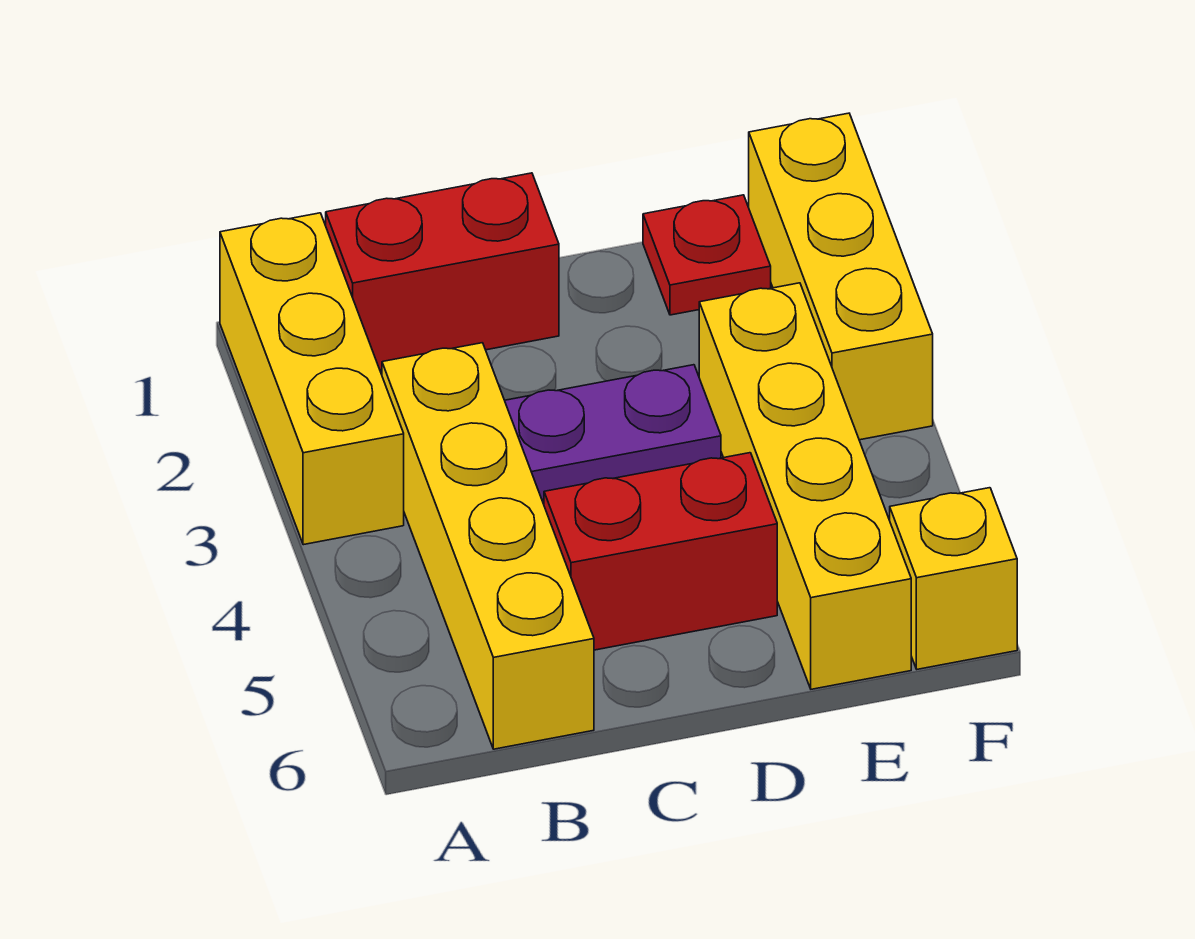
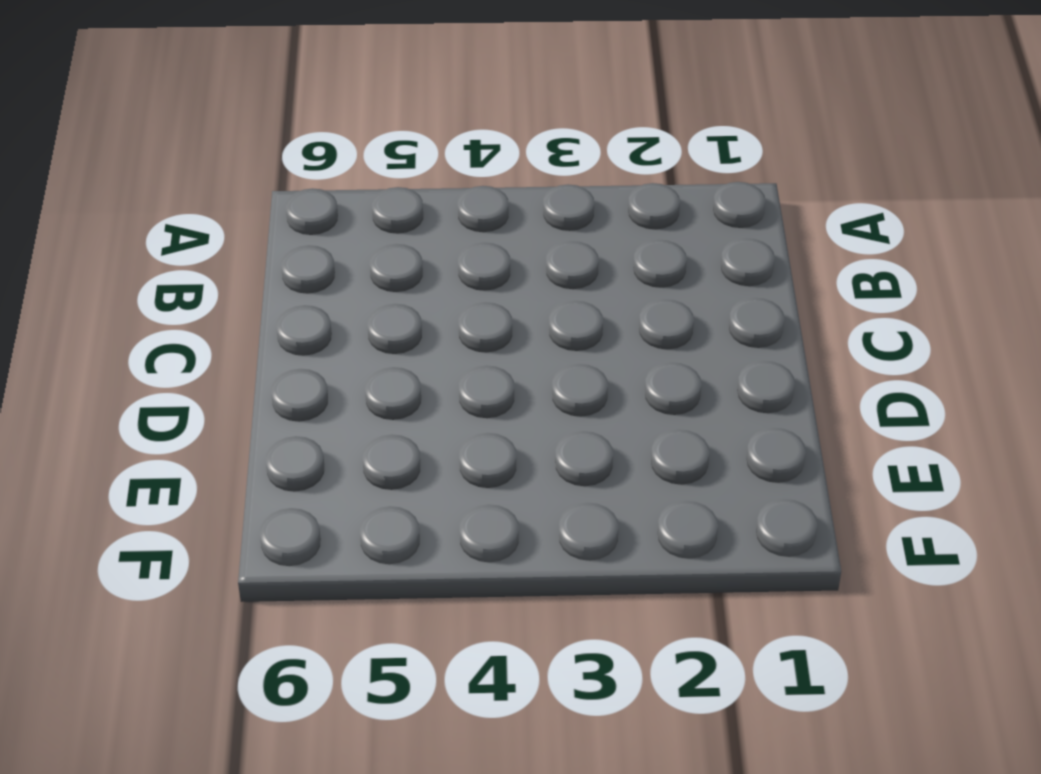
none -> yellow brick A1:A3 level 1
none -> red brick B1:C1 level 1

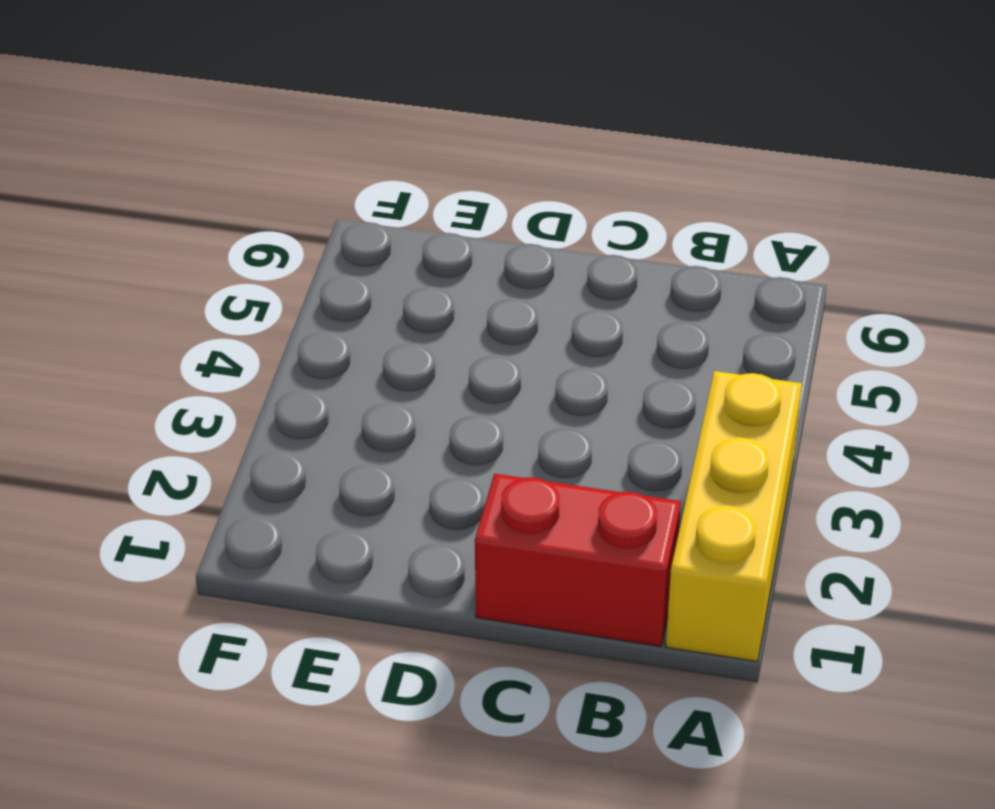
none -> yellow brick B3:B6 level 1
none -> purple plate C3:D3 level 1

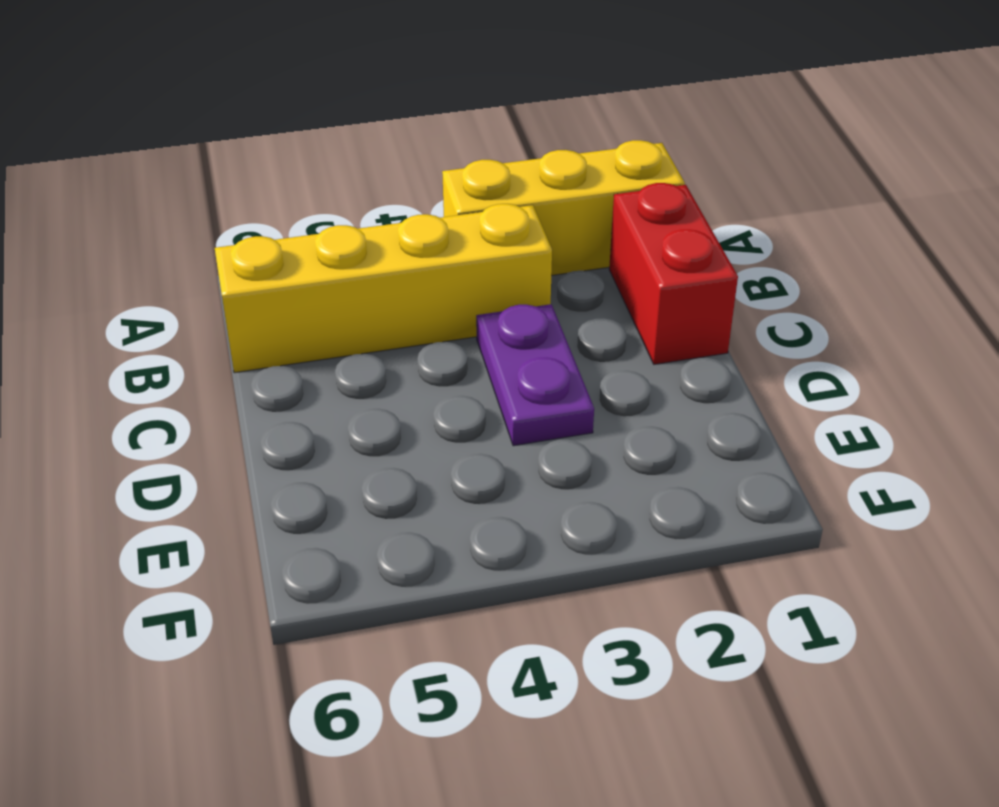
none -> red brick C5:D5 level 1
none -> red plate E1 level 1

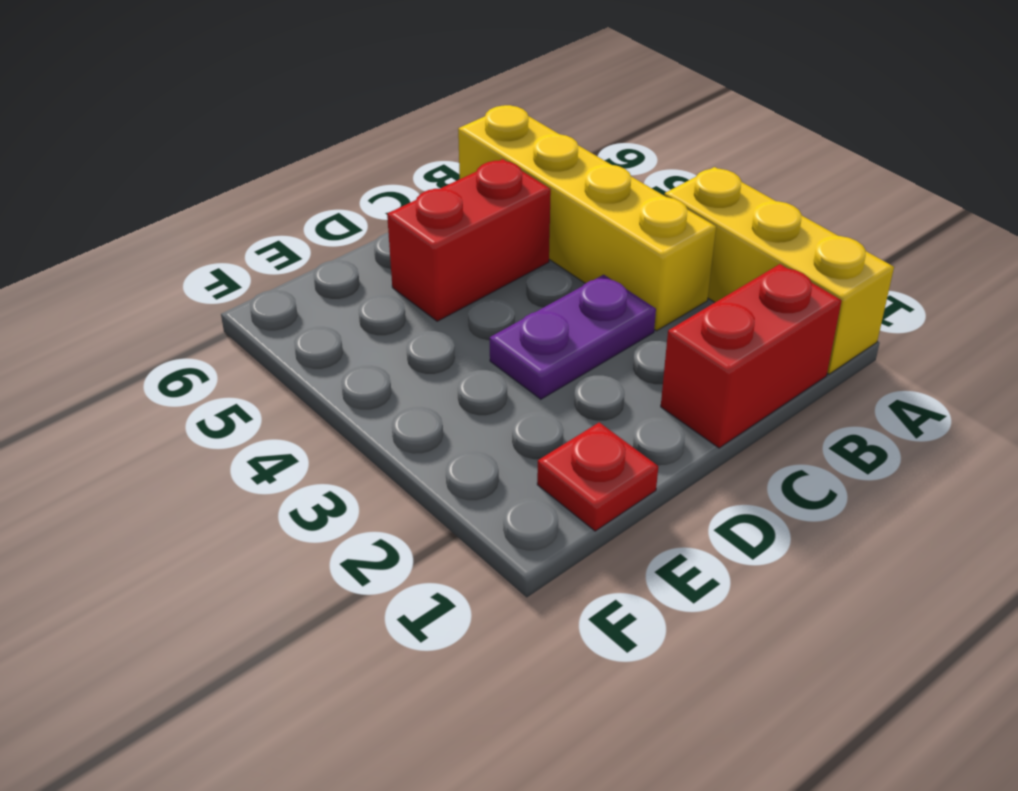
none -> yellow brick E3:E6 level 1
none -> yellow brick F1:F3 level 1

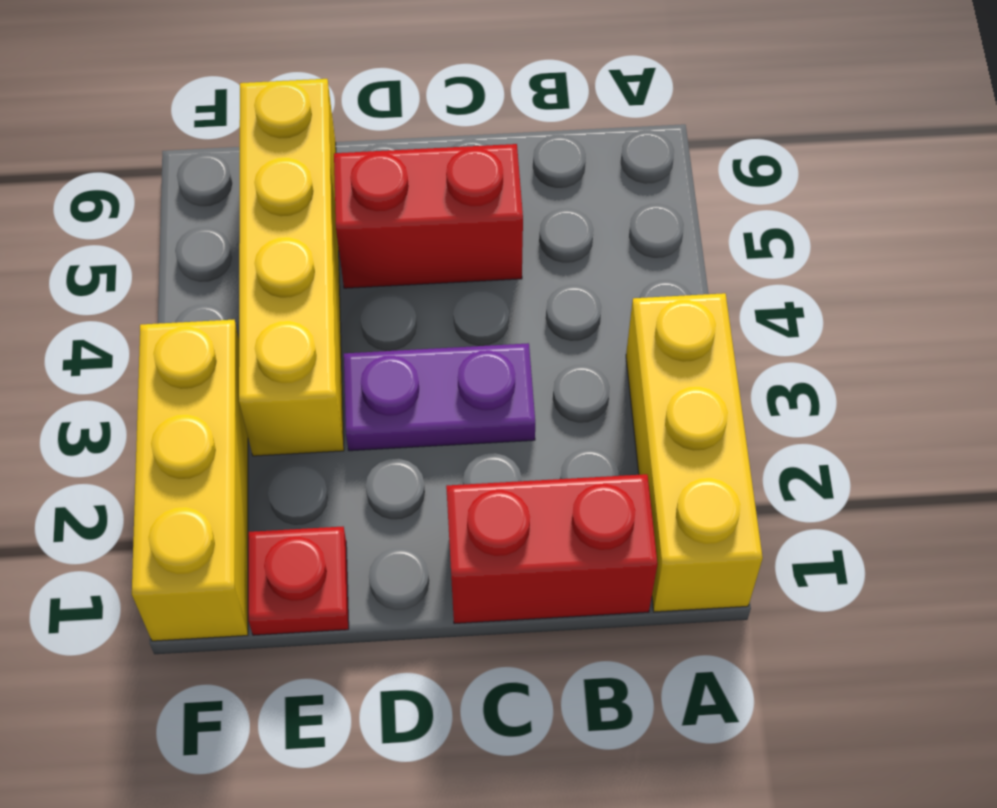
none -> yellow brick B3:B6 level 1
none -> yellow brick F6 level 1

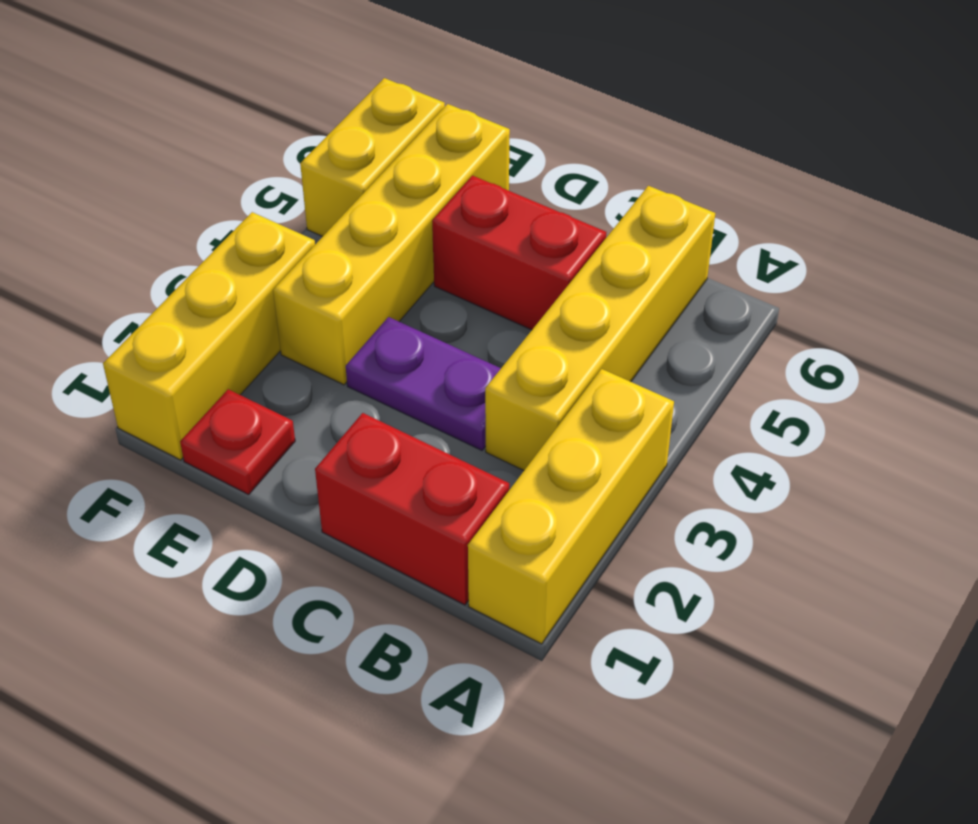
yellow brick F5:F6 level 1 -> yellow brick F6 level 1

